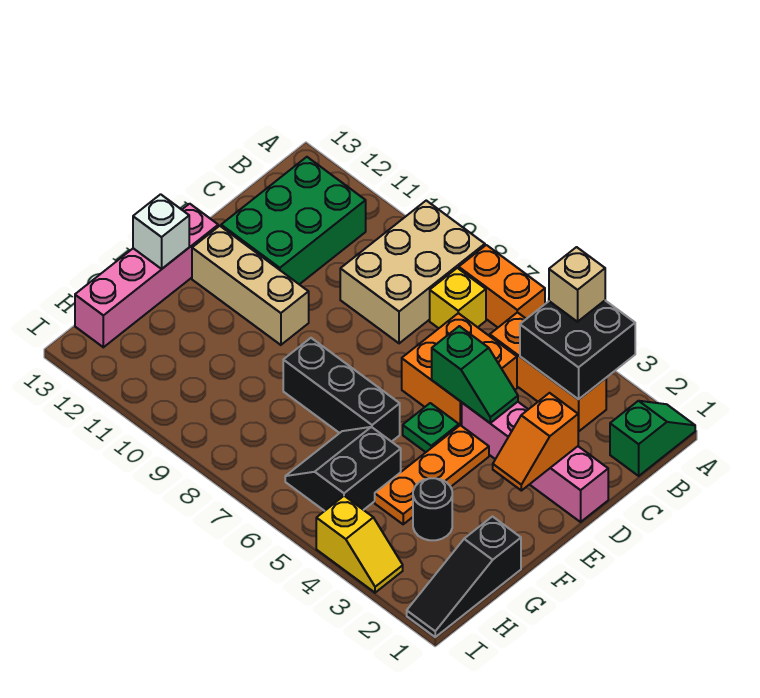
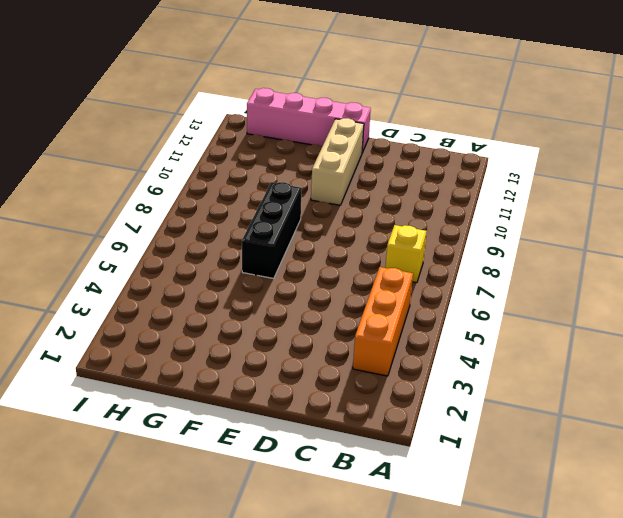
none -> green slope A1:B1 level 1 top B
none -> orange brick A6:A7 level 1
none -> tan brick A8:C9 level 1

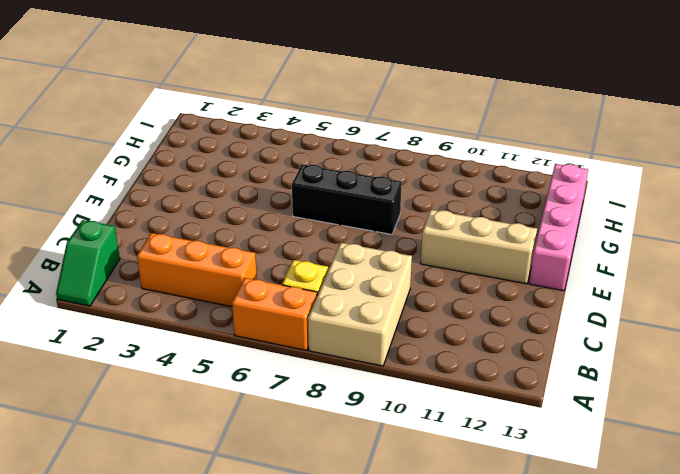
none -> green brick B11:D12 level 1
none -> orange brick C5:D6 level 1
none -> pink brick D1:D4 level 1

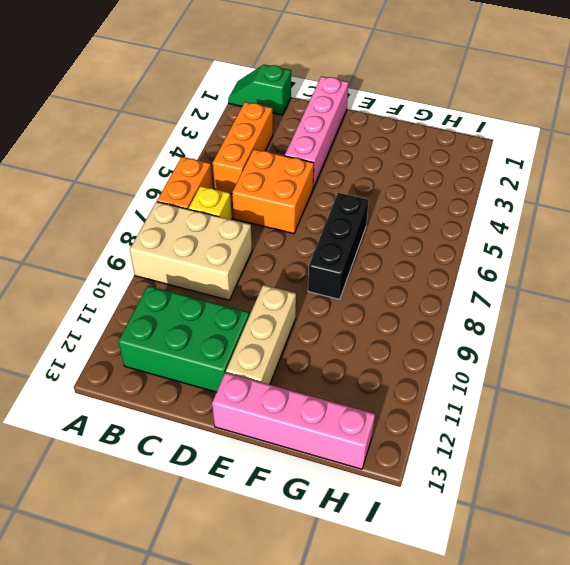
none -> orange plate E4:G4 level 1
none -> green plate E5 level 1
none -> black slope G1:I1 level 1 top G

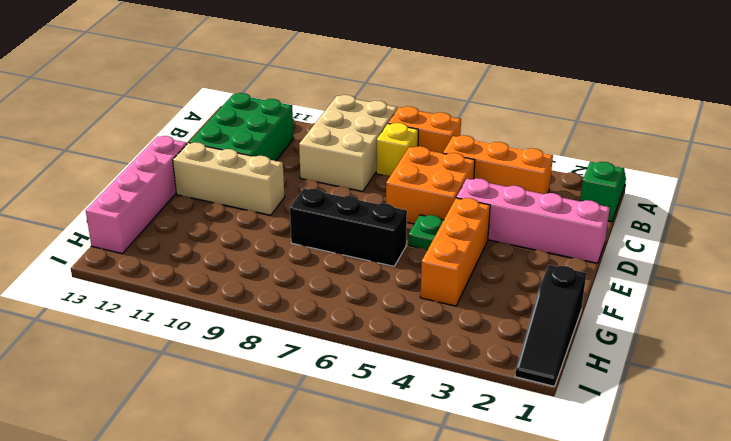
orange brick E4:G4 level 1 -> orange plate E4:G4 level 1
none -> black round brick G3 level 1
none -> black slope G5:H6 level 1 top 5
none -> yellow slope I3:I4 level 1 top 4

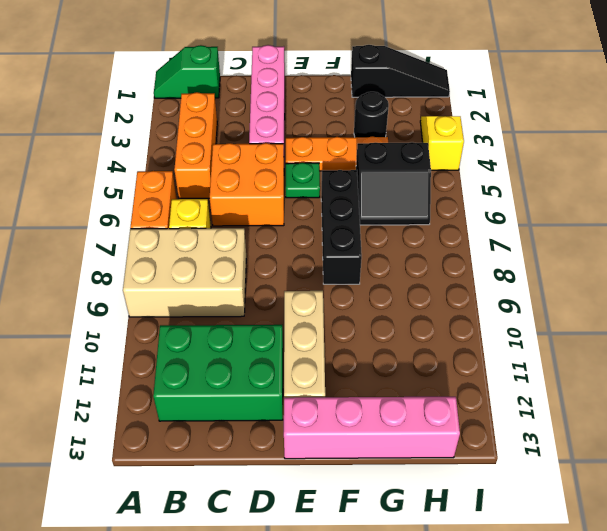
none -> black brick A3:B4 level 2
none -> orange slope D2:E2 level 2 top D
none -> green slope D4:D5 level 2 top 5

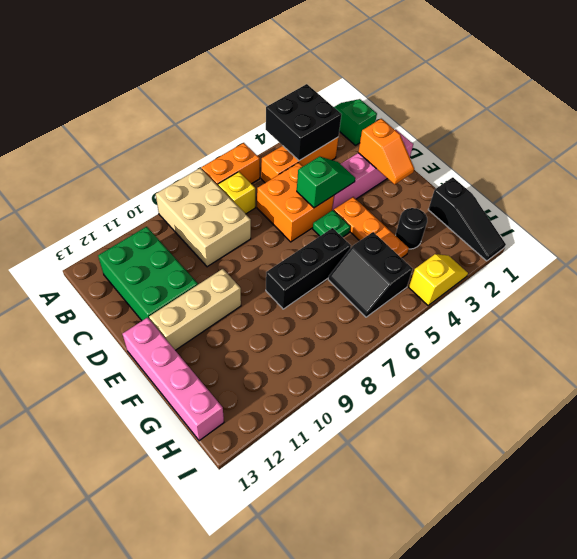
none -> white brick F13 level 2
none -> tan brick A4 level 3

